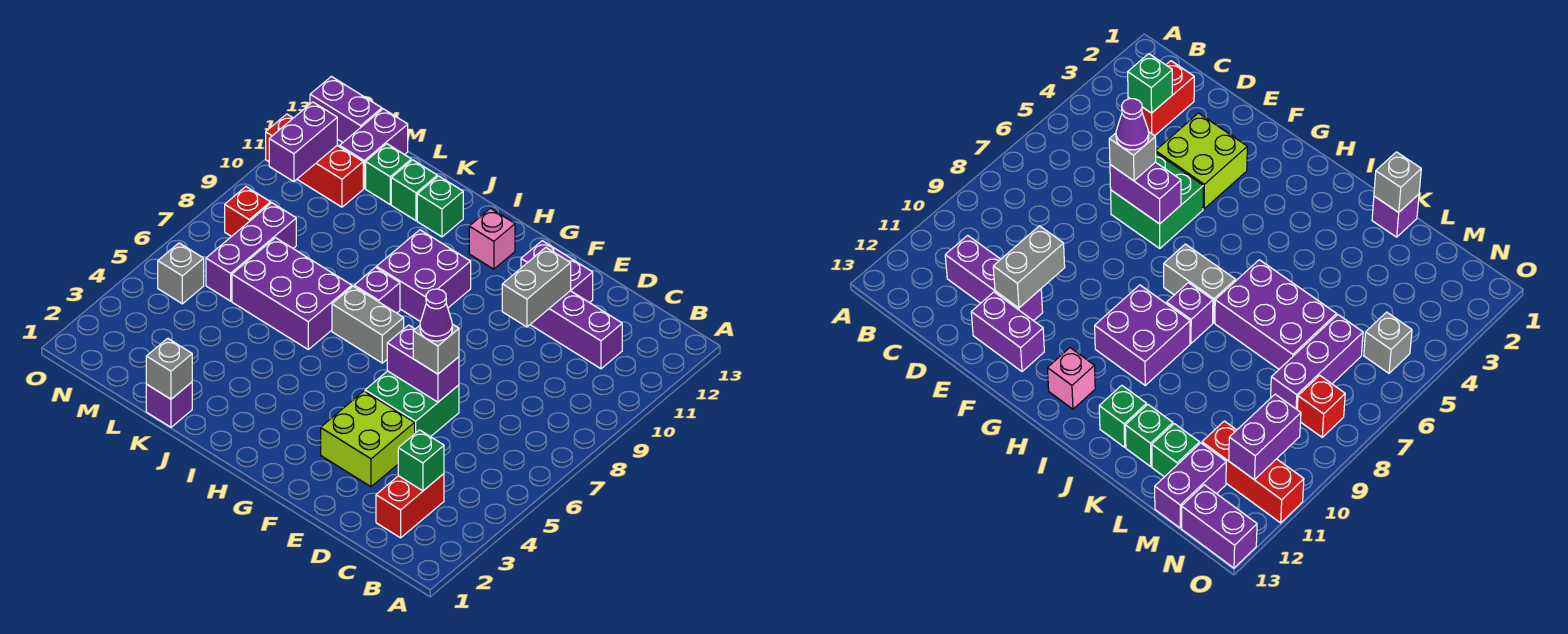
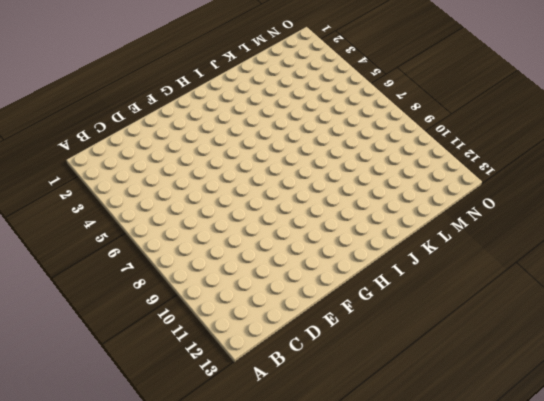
none -> red brick C2:C3 level 1
none -> purple brick C11:E11 level 1
none -> lime brick E3:F4 level 1

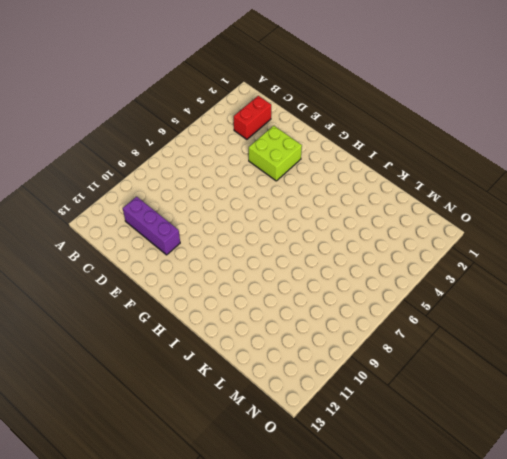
none -> green brick E5:F6 level 1
none -> purple brick E12:F12 level 1
none -> grey brick H7:I7 level 1

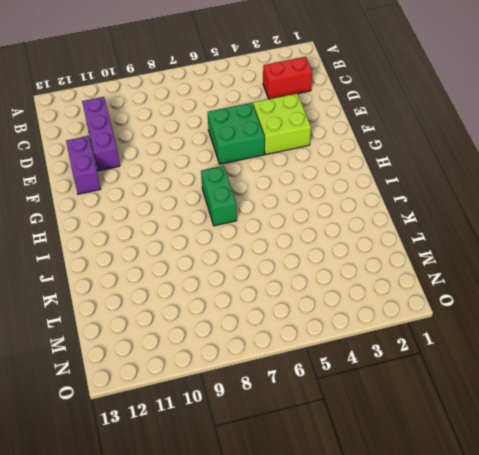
green brick H7:I7 level 1 -> grey brick H7:I7 level 1
none -> purple brick H9:I10 level 1
none -> pink brick H12 level 1
none -> purple brick I8 level 1

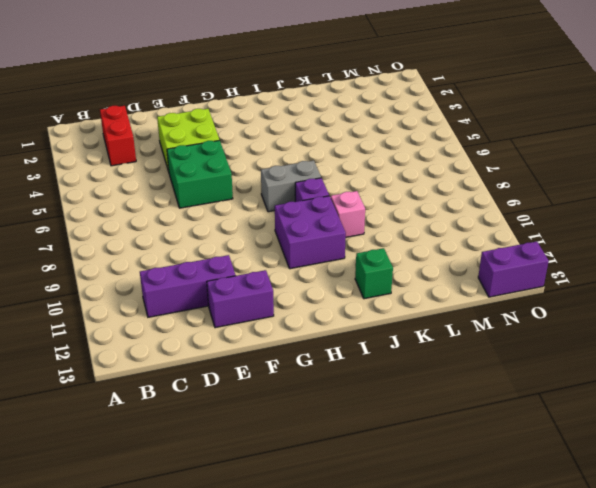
pink brick J9 level 1 -> pink brick H12 level 1
none -> purple brick J6:L7 level 1
none -> purple brick K1 level 1
none -> green brick K12 level 1

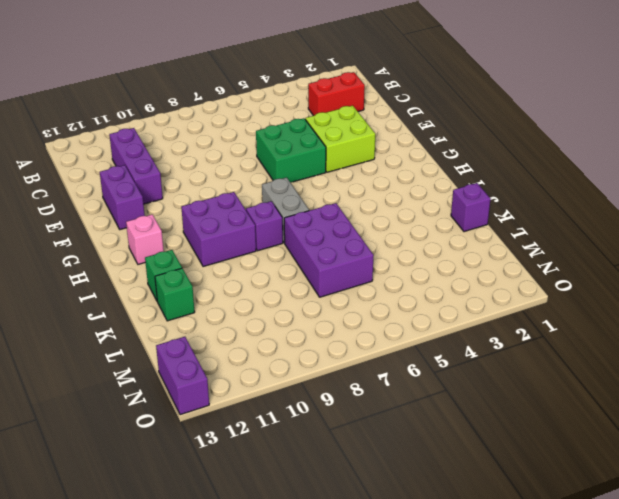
none -> green brick L12 level 1
none -> purple brick M6:M8 level 1
none -> red brick M11:O11 level 1

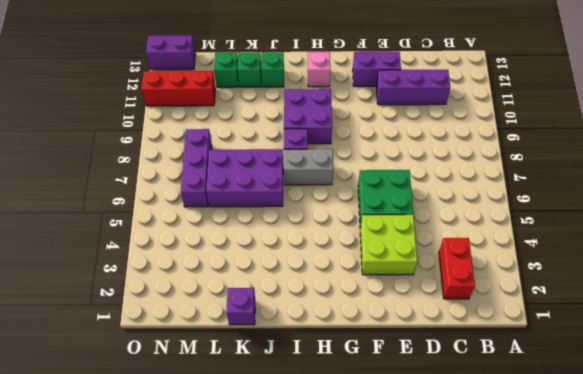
none -> purple brick M12:M13 level 1
none -> grey brick N5 level 1
none -> red brick N8 level 1

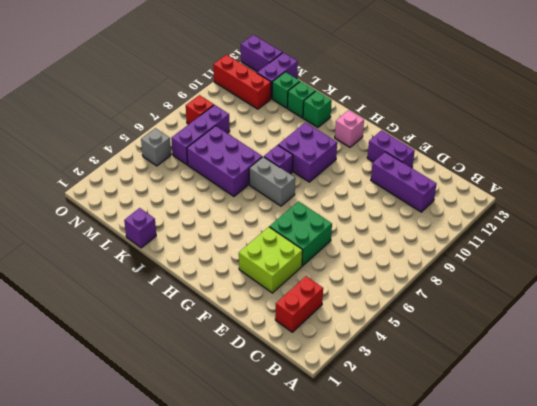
none -> green brick C3 level 2
none -> purple brick E6:F6 level 2
none -> grey brick E10:E11 level 2

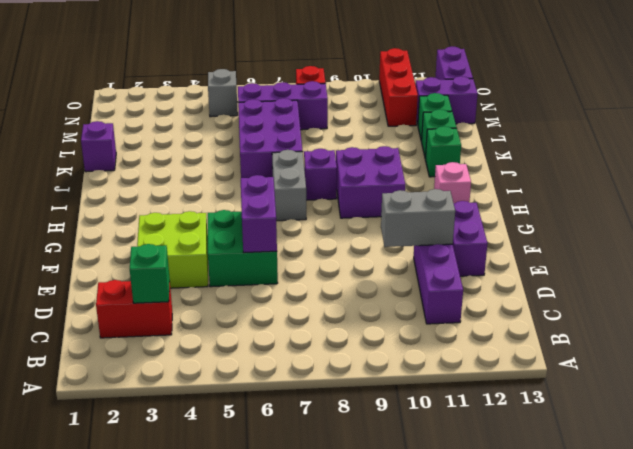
none -> grey brick K1 level 2
none -> purple brick N10:N11 level 2
none -> grey brick E6 level 3

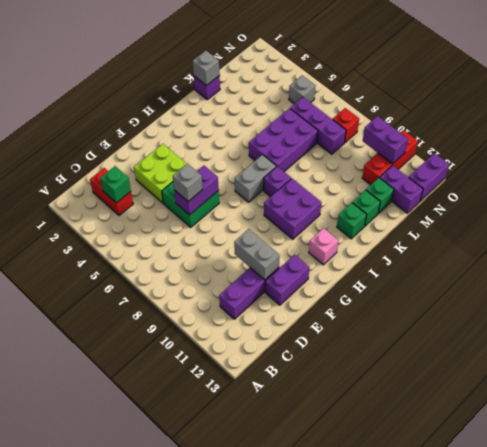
none -> purple cone E6 level 4

